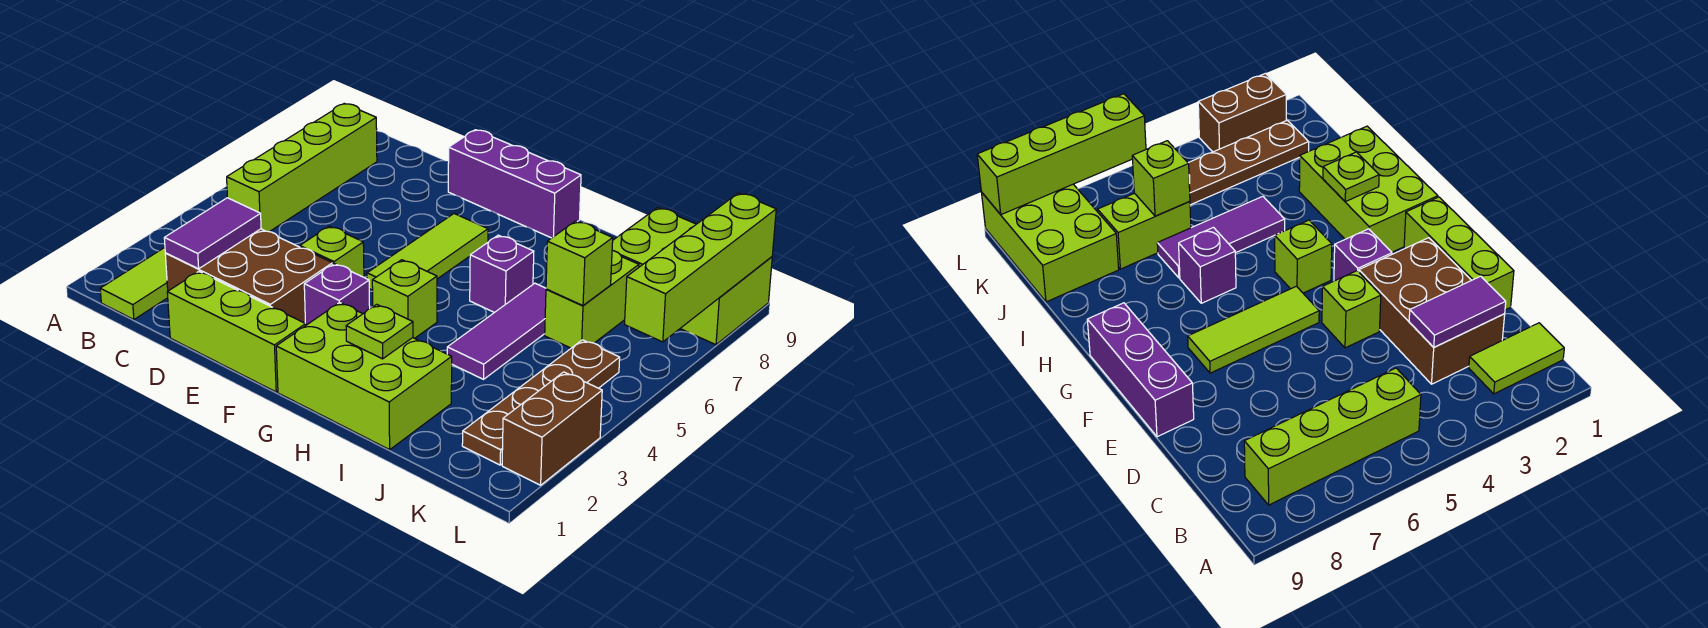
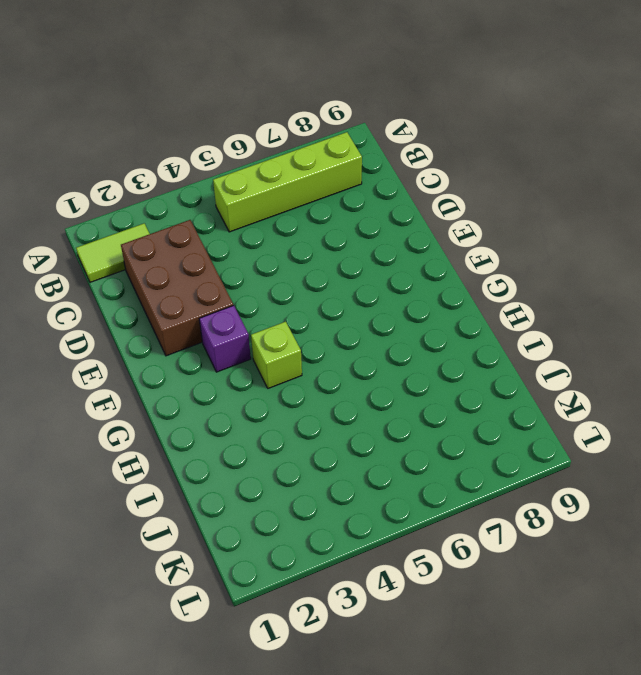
none -> lime brick D1:F1 level 1
none -> lime brick E4 level 1
none -> purple brick E9:G9 level 1

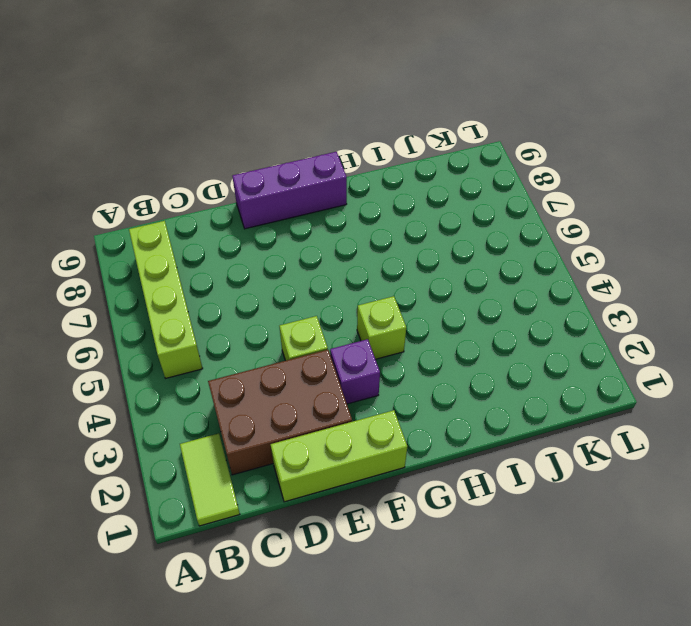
none -> lime tile F5:F7 level 1
none -> lime brick G1:I2 level 1
none -> purple brick H6 level 1

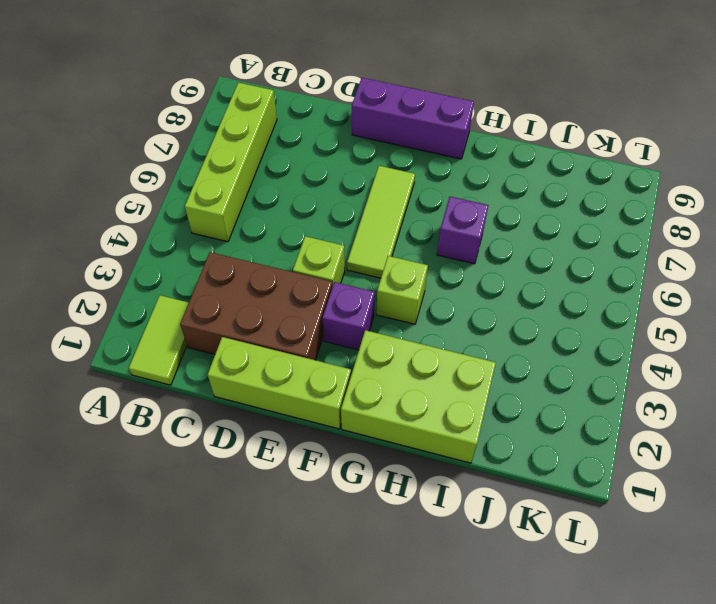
none -> purple tile I4:I6 level 1
none -> lime brick J6:J7 level 1
none -> lime brick J8:L9 level 1

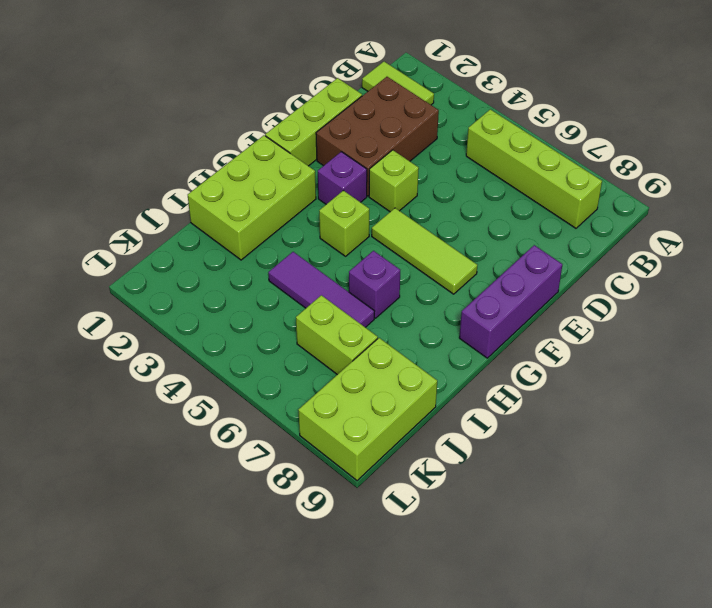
none -> brown plate K2:K5 level 1
none -> brown brick L2:L3 level 1
none -> purple tile C2:C3 level 2

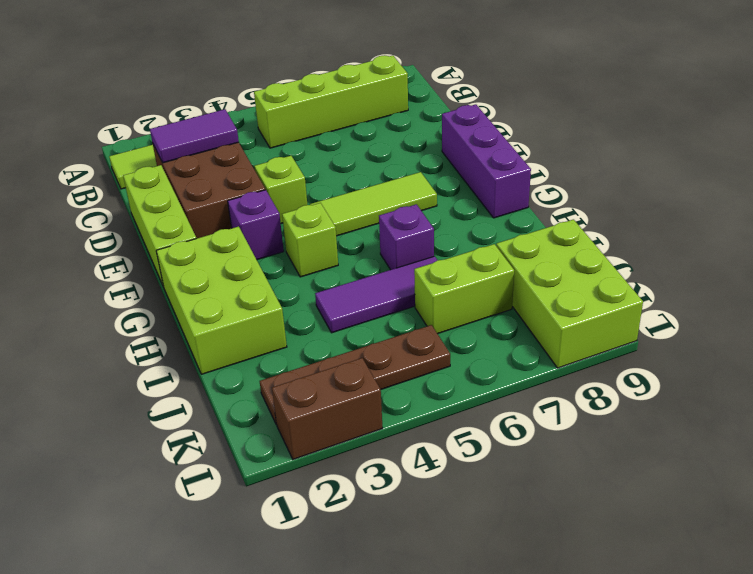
none -> lime plate H2 level 2
none -> lime brick J6 level 2
none -> lime brick L6:L9 level 2

